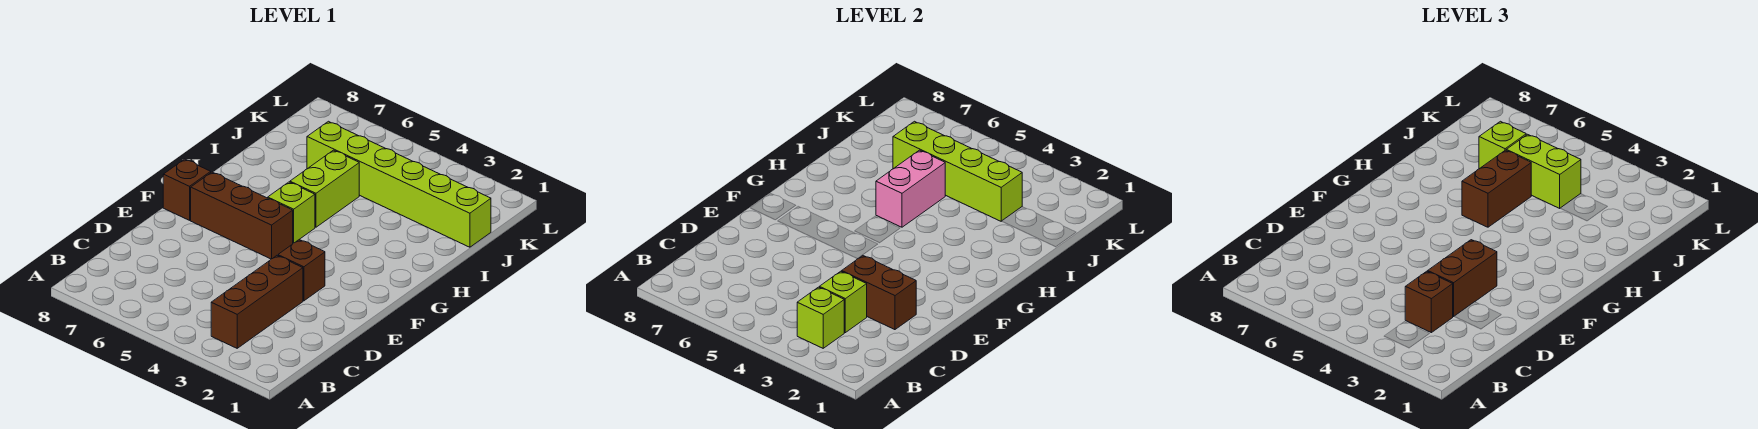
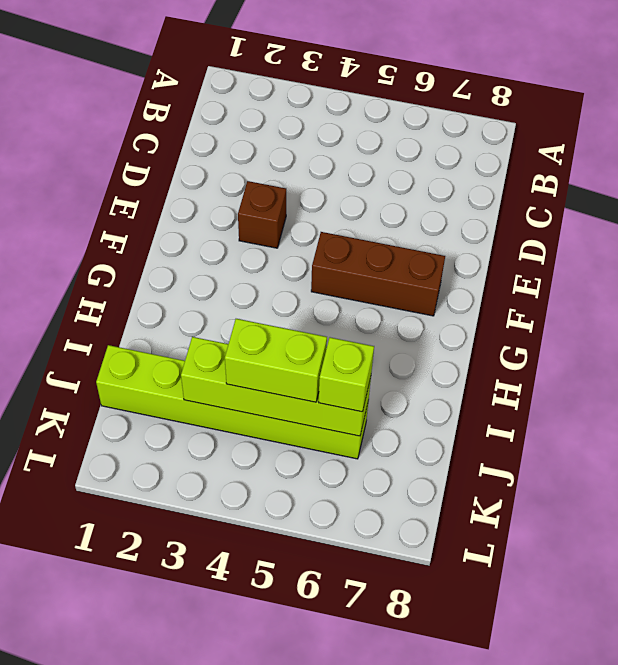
none -> brown brick B3:D3 level 1
none -> brown brick F8 level 1
none -> lime brick G5 level 1

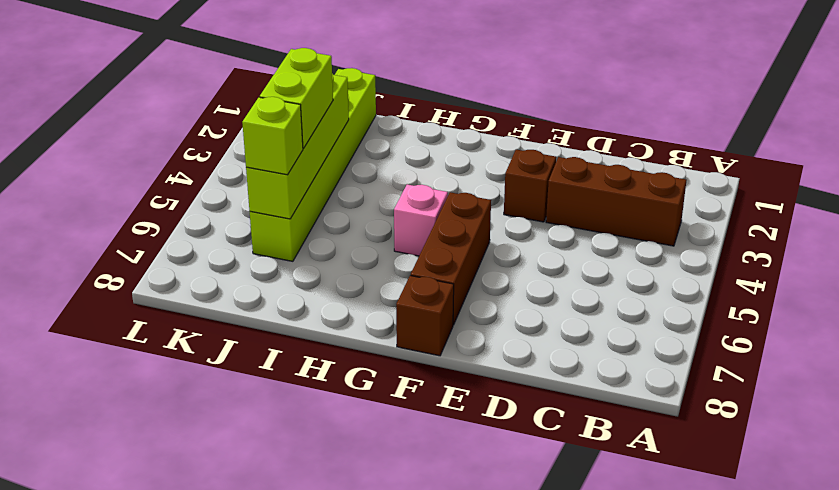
pink brick G5 level 1 -> lime brick G5 level 1
none -> lime brick H5:I5 level 1
none -> lime brick B3 level 2
none -> lime brick C3 level 2

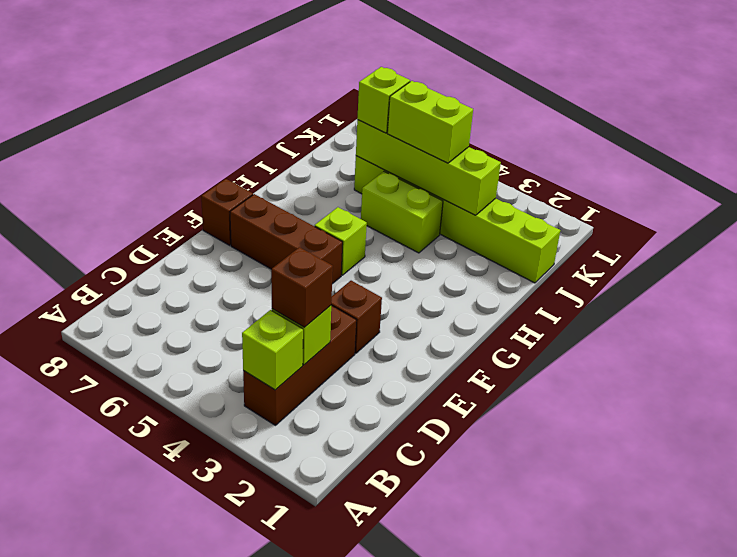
lime brick I4:I5 level 1 -> lime brick H5:I5 level 1
none -> brown brick D2:D3 level 2
none -> pink brick H5:I5 level 2
none -> brown brick D3:E3 level 3

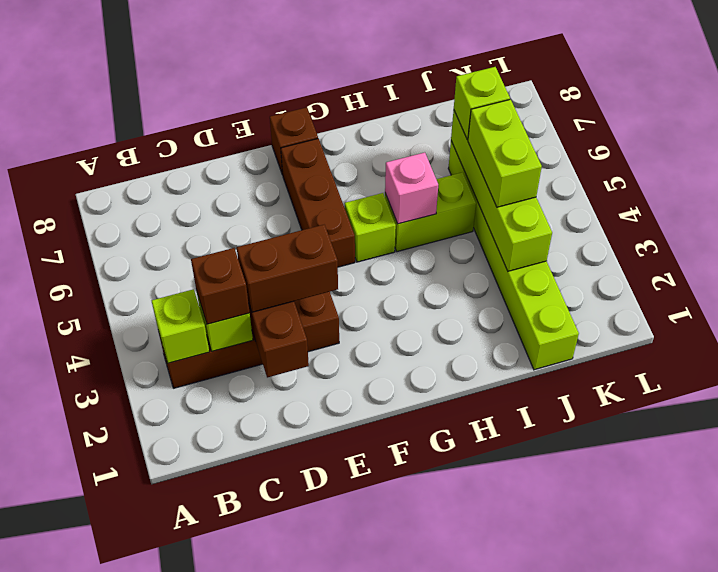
pink brick H5 level 2 -> pink brick H5:I5 level 2
none -> brown brick H5:I5 level 3

